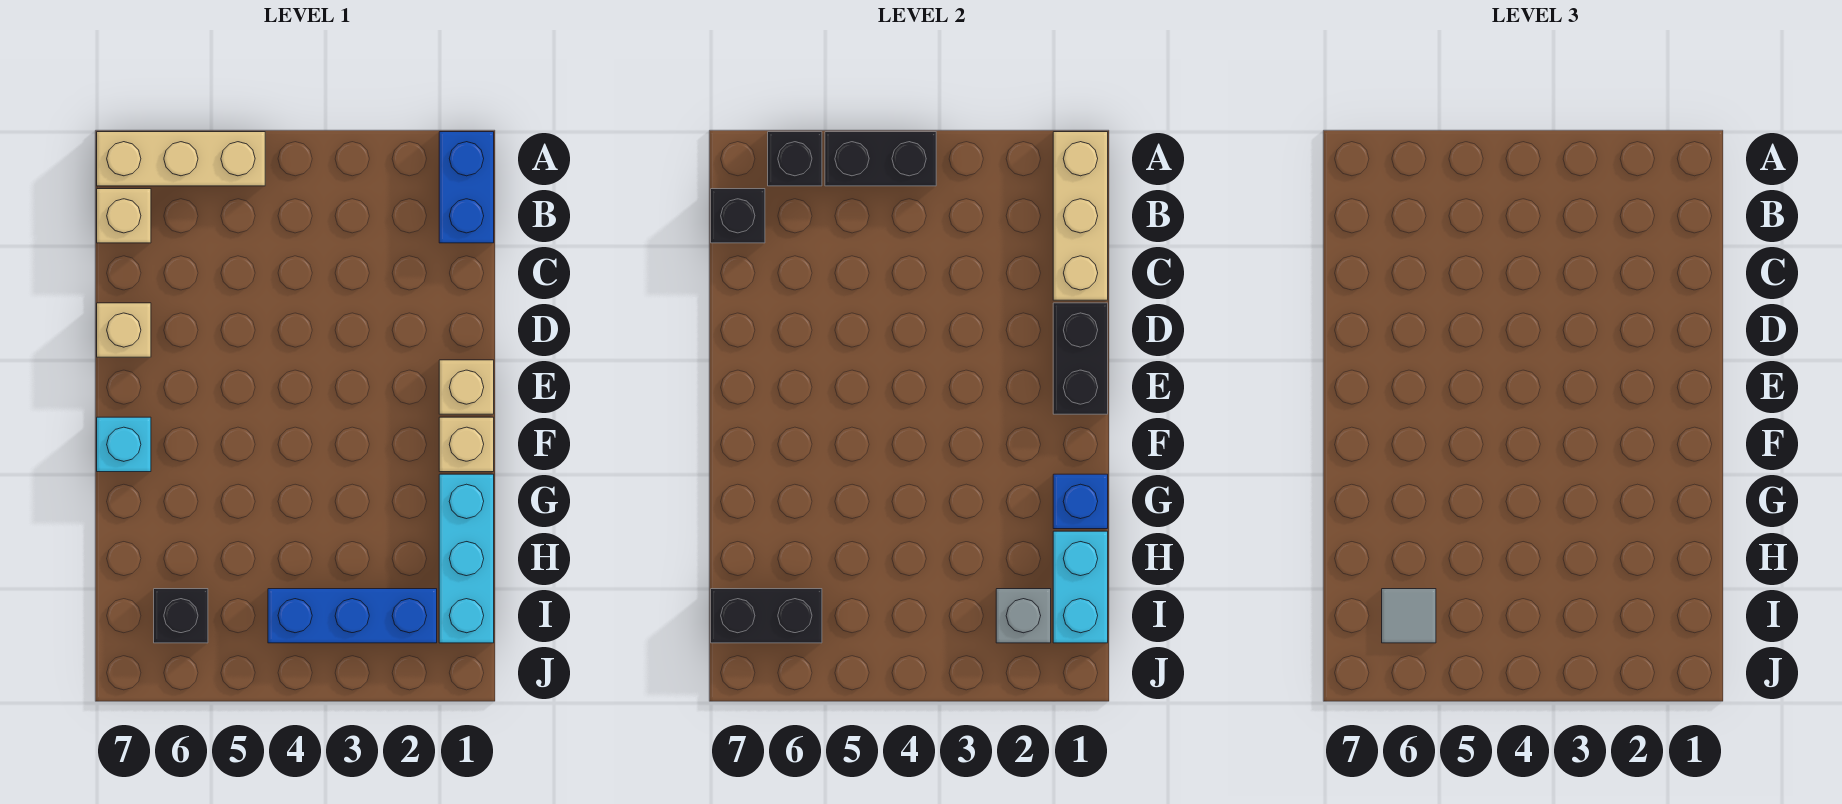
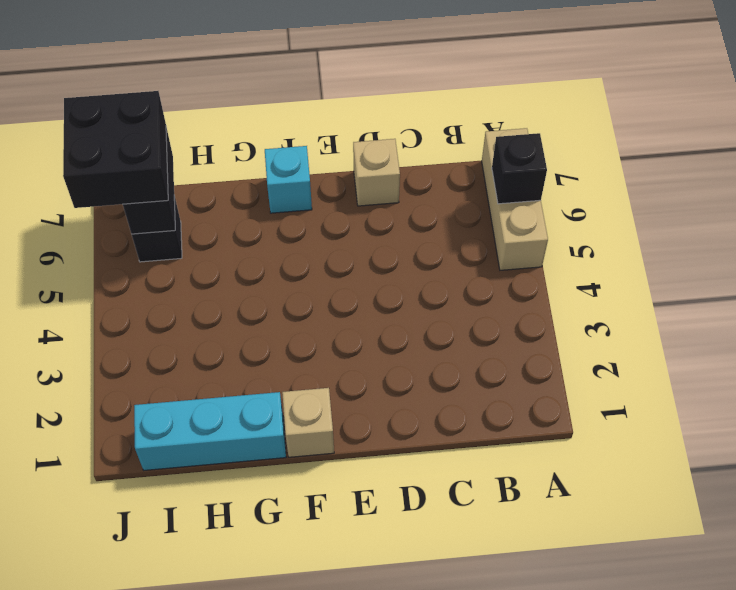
black brick I6:J7 level 3 -> grey tile I6 level 3
none -> blue brick A1:B1 level 1
none -> tan brick B7 level 1
none -> tan brick E1 level 1

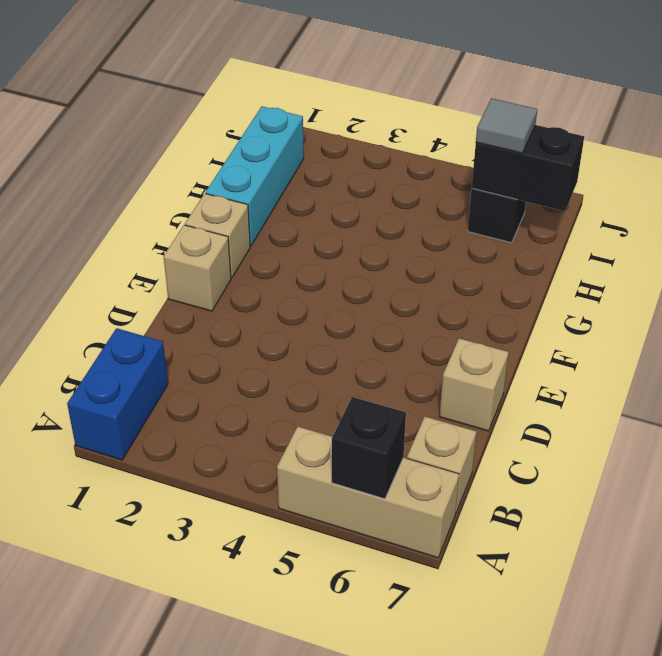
none -> cyan brick F7 level 1
none -> blue brick I2:I4 level 1
none -> tan brick A1:C1 level 2

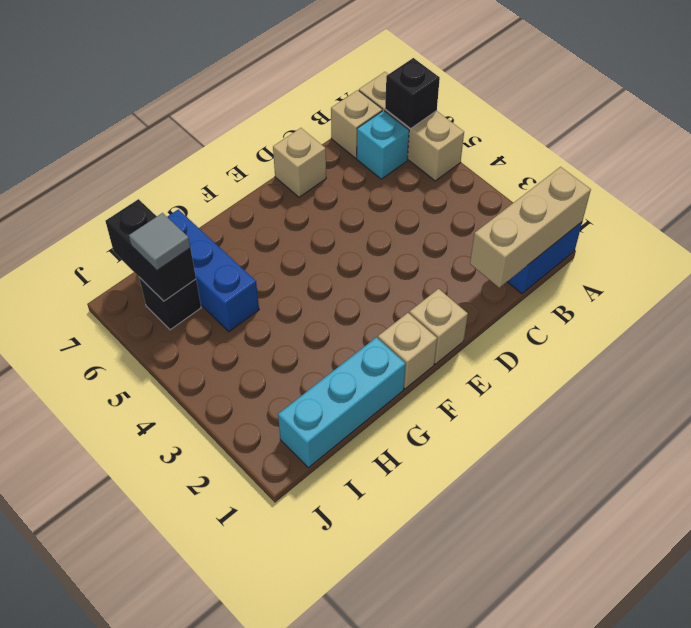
cyan brick B6 level 1 -> cyan brick F7 level 1
blue brick H5:H7 level 1 -> blue brick I2:I4 level 1
none -> black brick A4:A5 level 2
none -> black brick B7 level 2
none -> black brick D1:E1 level 2

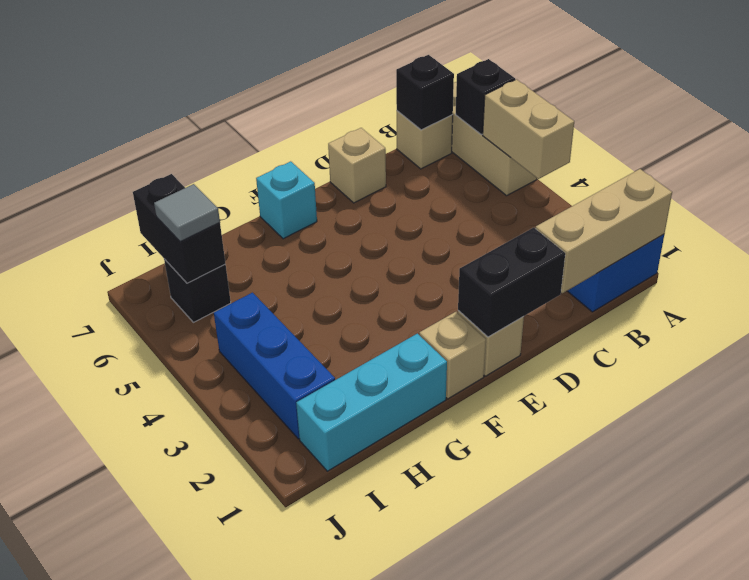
tan brick A4:A5 level 2 -> black brick A4:A5 level 2
none -> blue brick G1 level 2
none -> cyan brick H1:I1 level 2
none -> grey brick I2 level 2

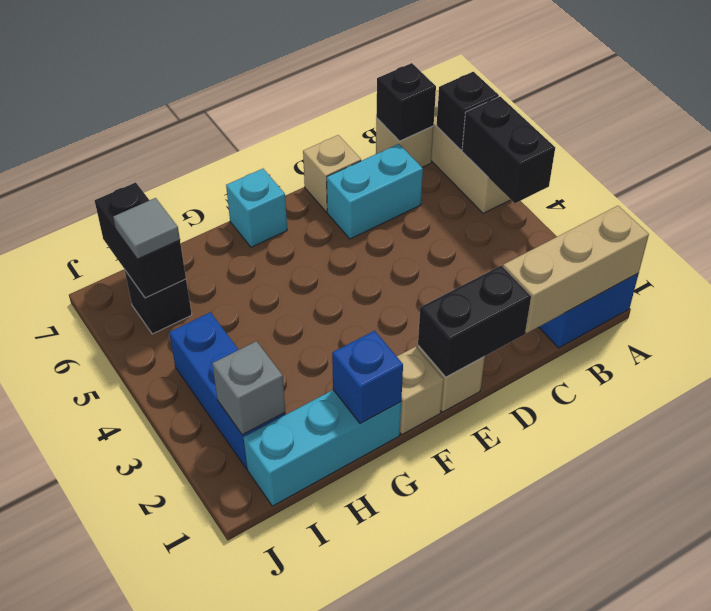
cyan brick C6:D6 level 1 -> cyan brick H1:I1 level 2

